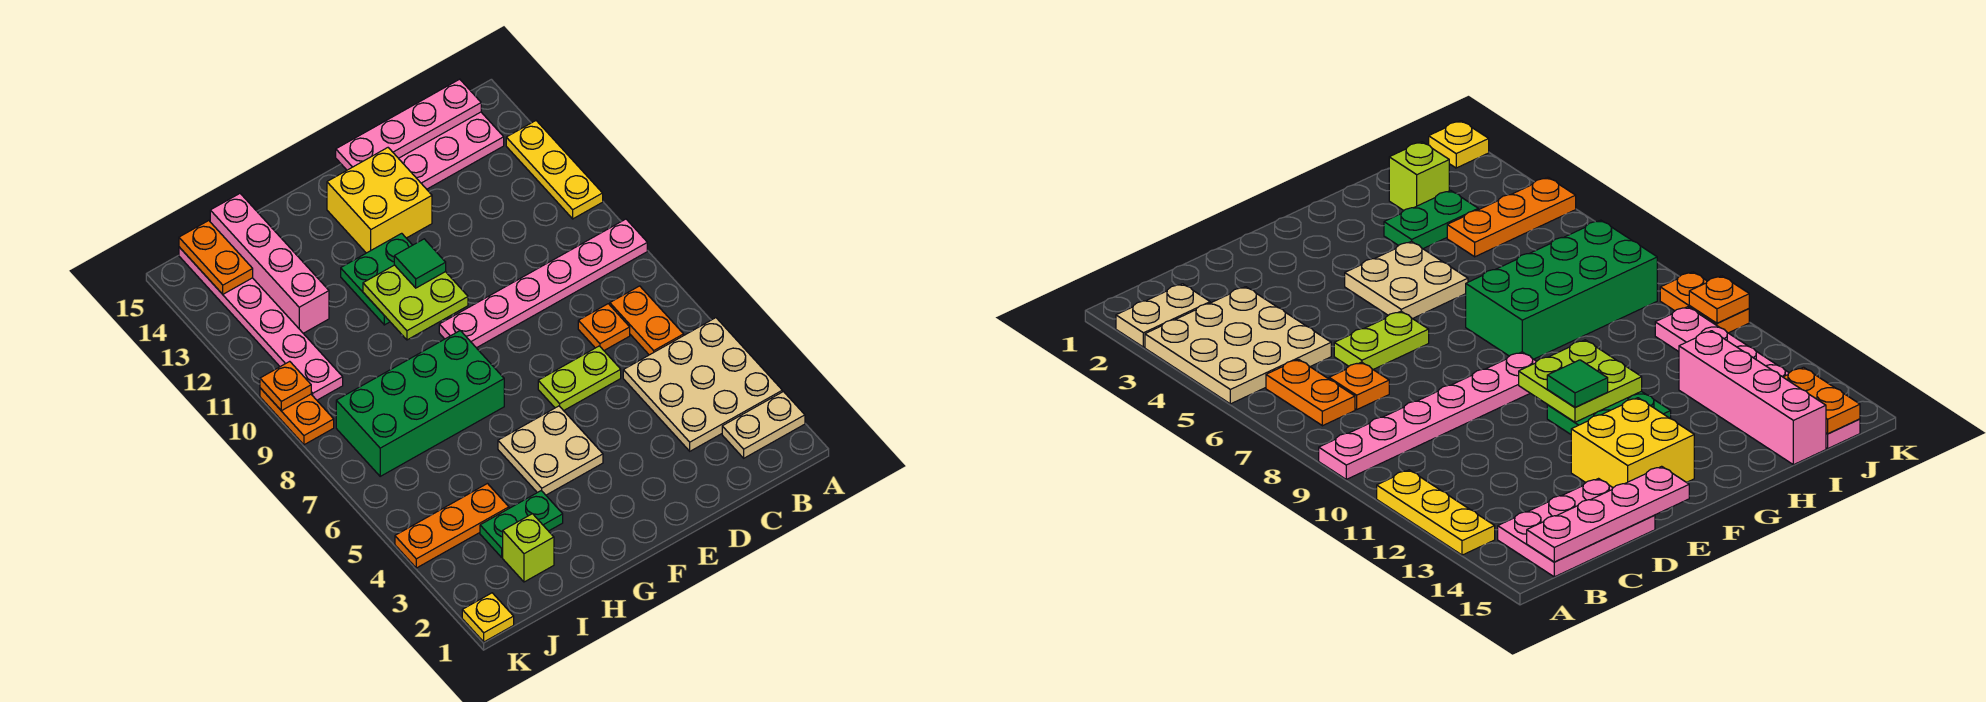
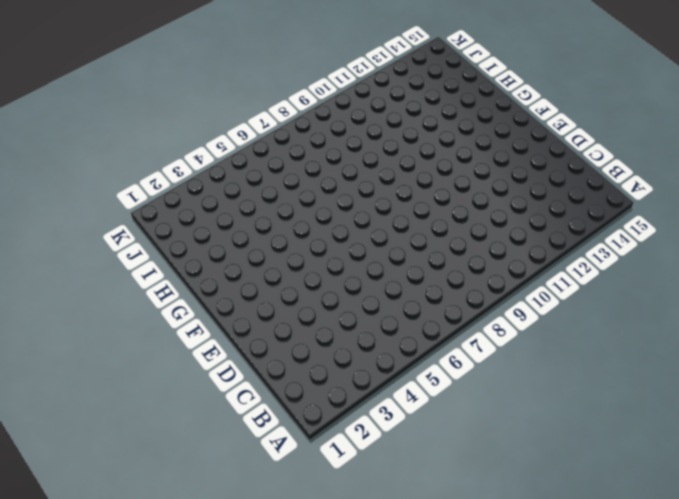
none -> tan plate A2:B2 level 1
none -> tan plate A3:C5 level 1
none -> pink plate A9:F9 level 1

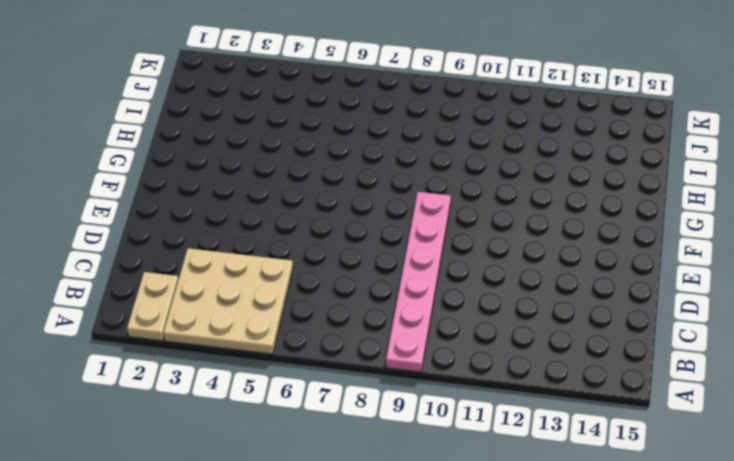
none -> yellow plate A11:A13 level 1
none -> orange plate B6:B7 level 1
none -> pink plate B14:D15 level 1

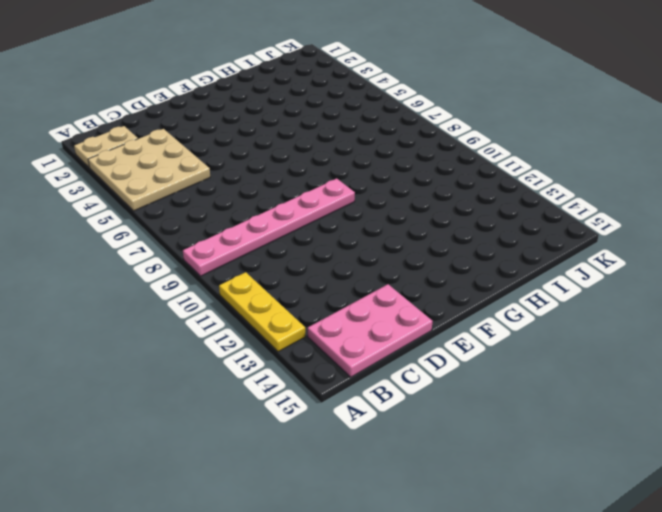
none -> orange plate B6:B7 level 1
none -> orange plate C7 level 1
none -> lime plate D6:E6 level 1

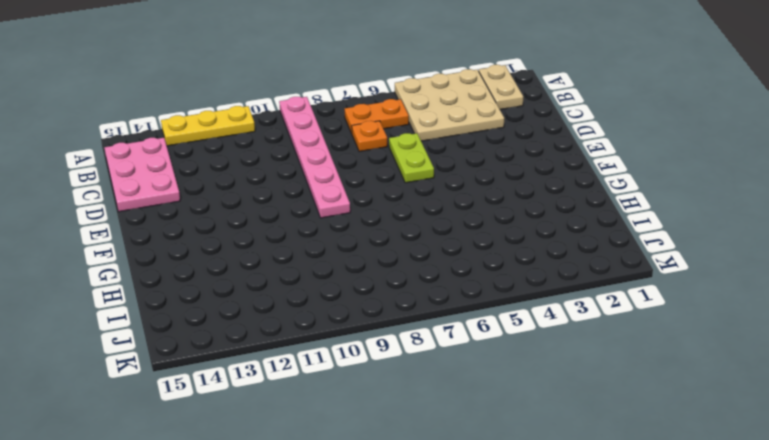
none -> yellow brick E13:F14 level 1
none -> tan plate F4:G5 level 1
none -> green plate F11:G12 level 1

